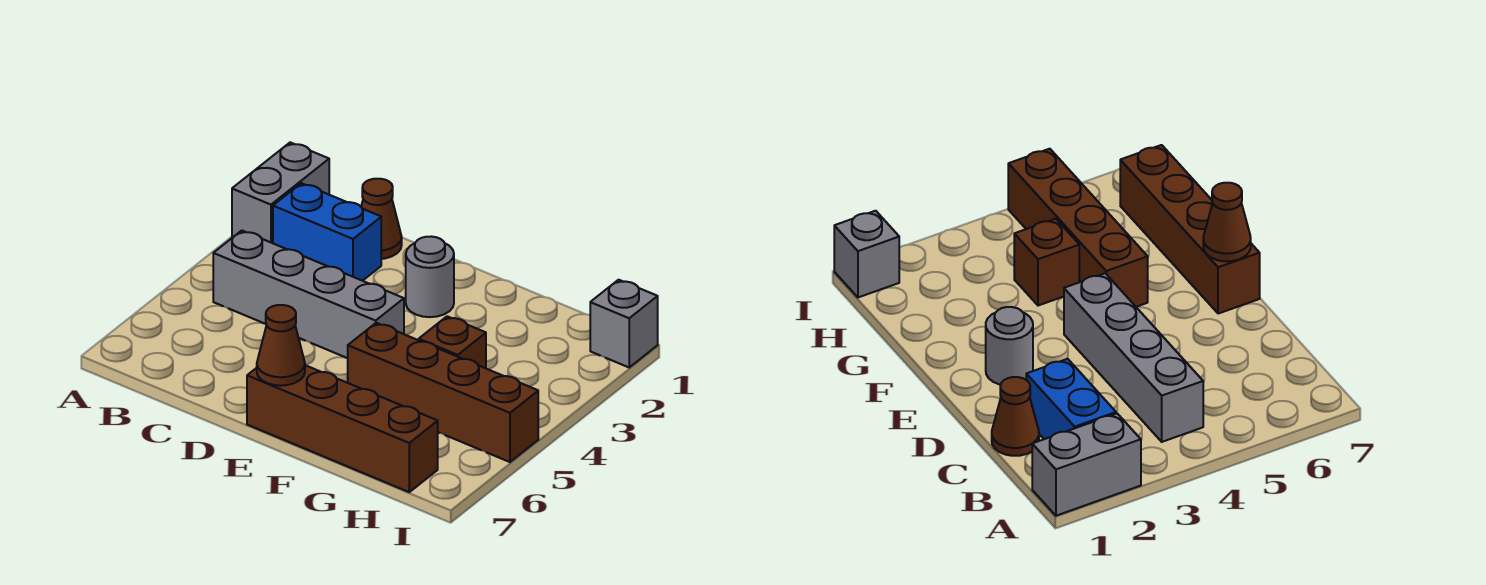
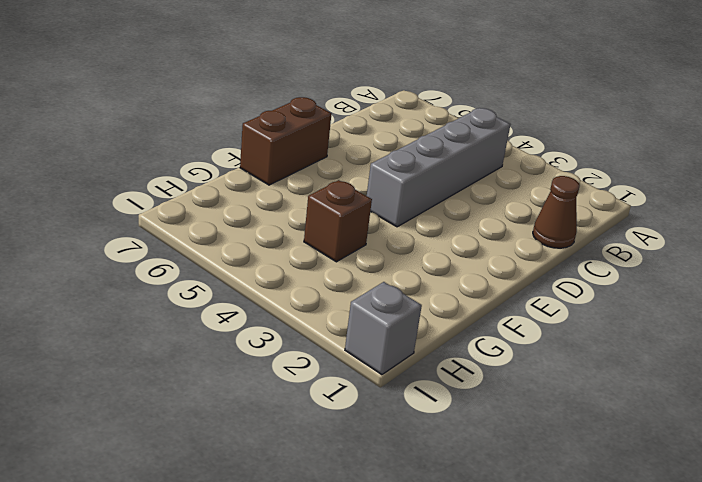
brown brick E7:F7 level 1 -> brown brick E7:H7 level 1
none -> grey brick A1:A2 level 1
none -> blue brick B2:C2 level 1

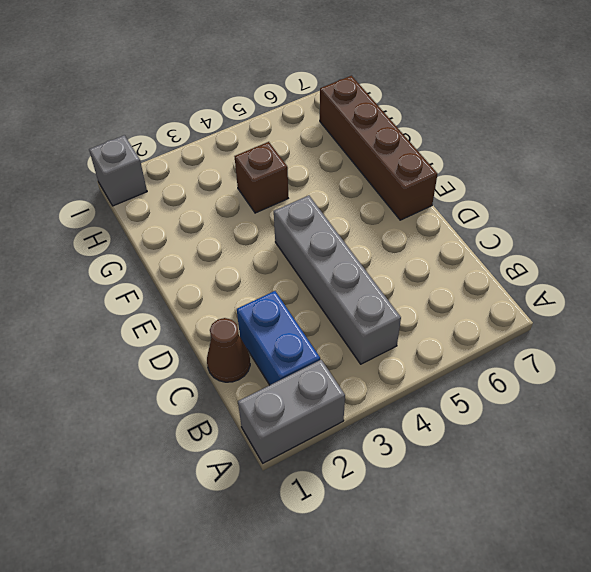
none -> grey round brick E2 level 1
none -> brown brick F5:I5 level 1

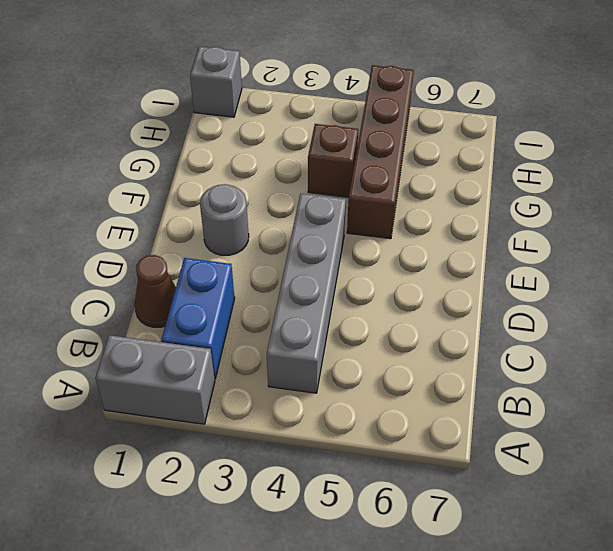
none -> brown brick E7:H7 level 1
none -> brown cone E7 level 2

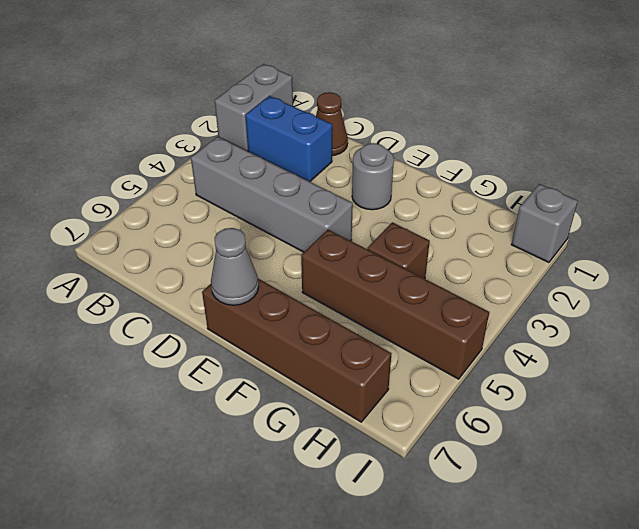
grey cone E7 level 2 -> brown cone E7 level 2

